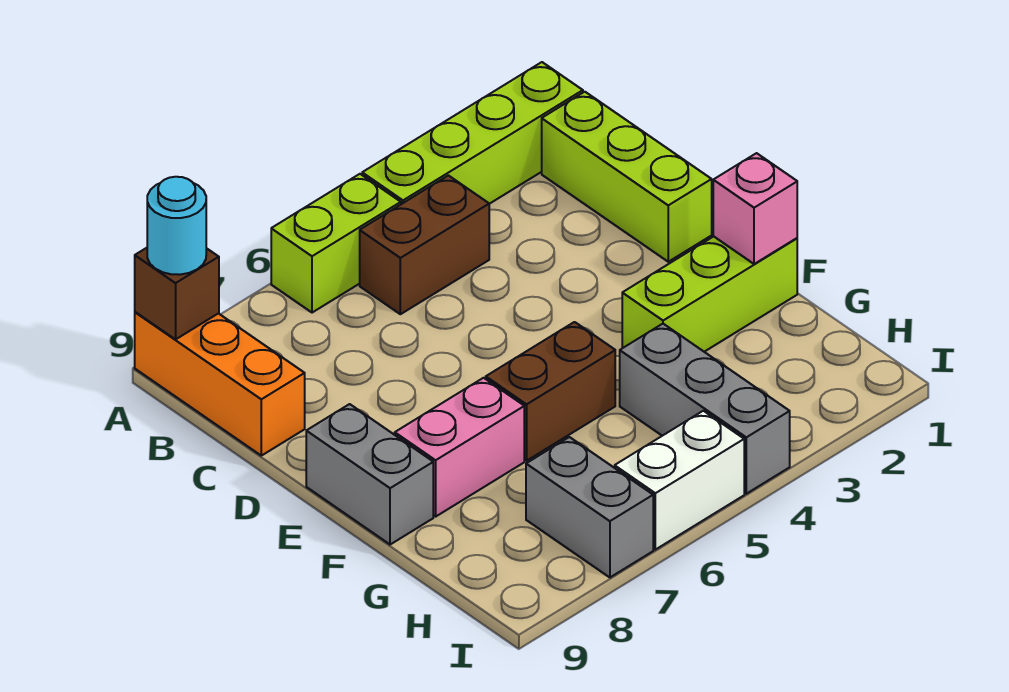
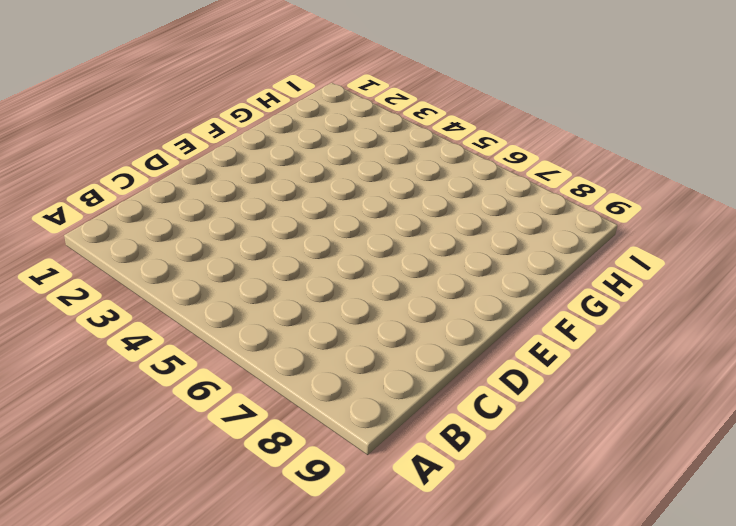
none -> lime brick A1:A4 level 1
none -> lime brick A5:A6 level 1
none -> orange brick A9:C9 level 1

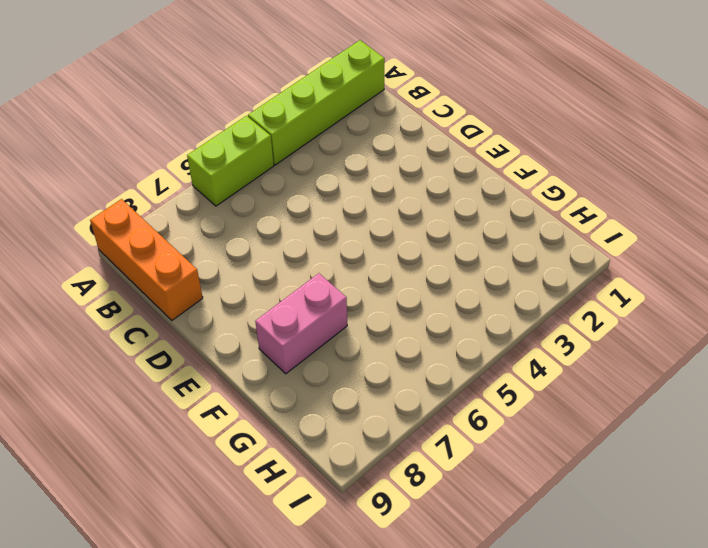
none -> lime brick B1:D1 level 1
none -> brown brick B4:B5 level 1
none -> grey brick E9:F9 level 1

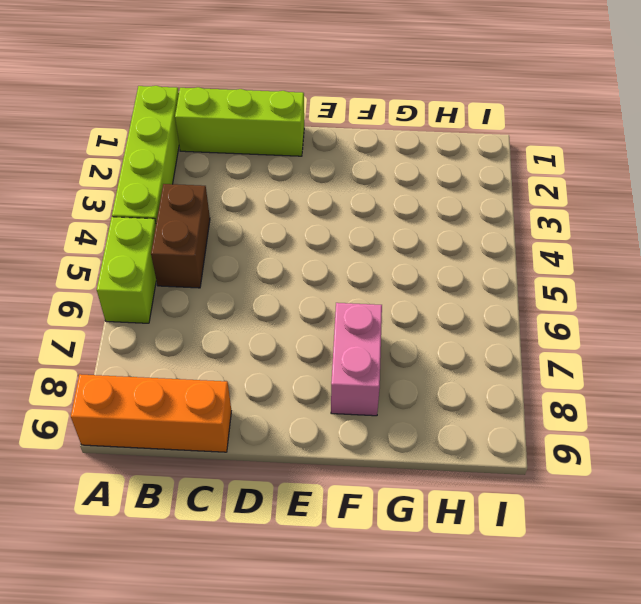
none -> grey brick E9:F9 level 1
none -> lime brick F1:F3 level 1
none -> brown brick F5:F6 level 1

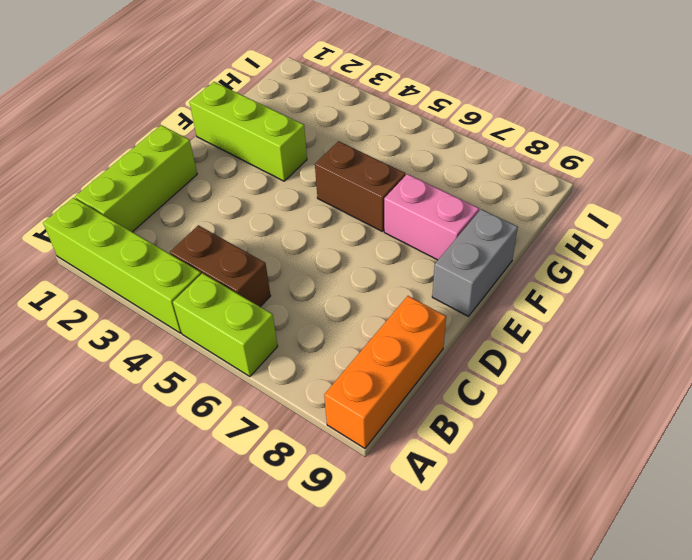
none -> grey brick G4:I4 level 1
none -> grey brick H7:I7 level 1
none -> white brick I5:I6 level 1

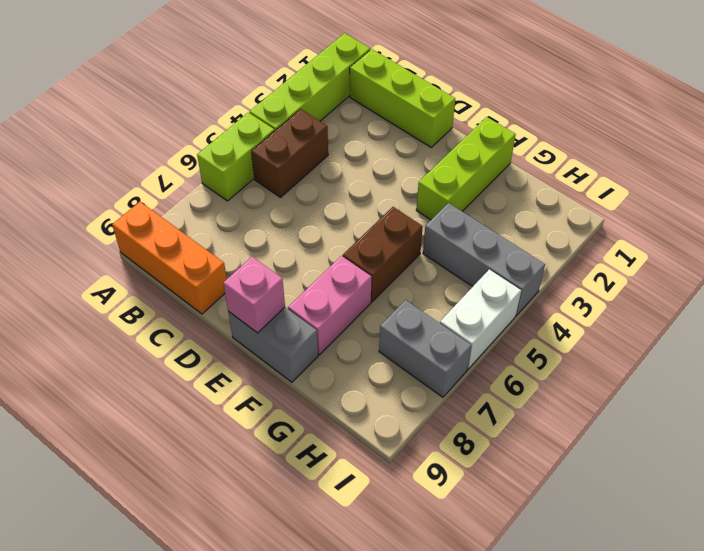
pink brick E9 level 2 -> pink brick F1 level 2
none -> brown brick A9 level 2
none -> cyan round brick A9 level 3

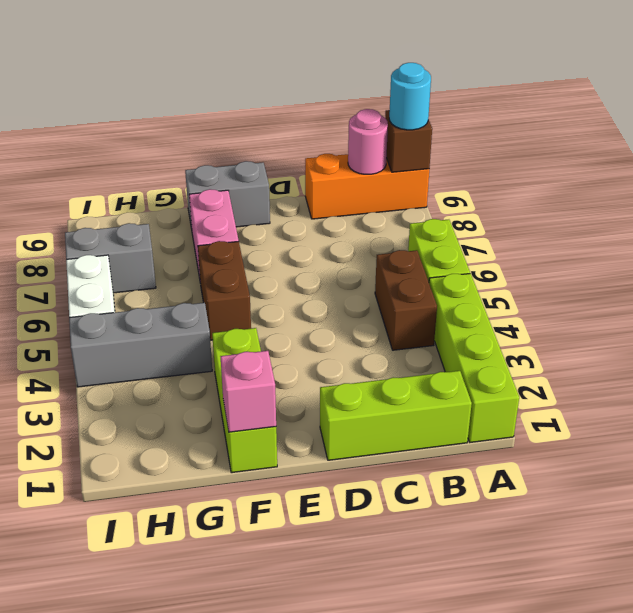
pink round brick B9 level 2 -> none

